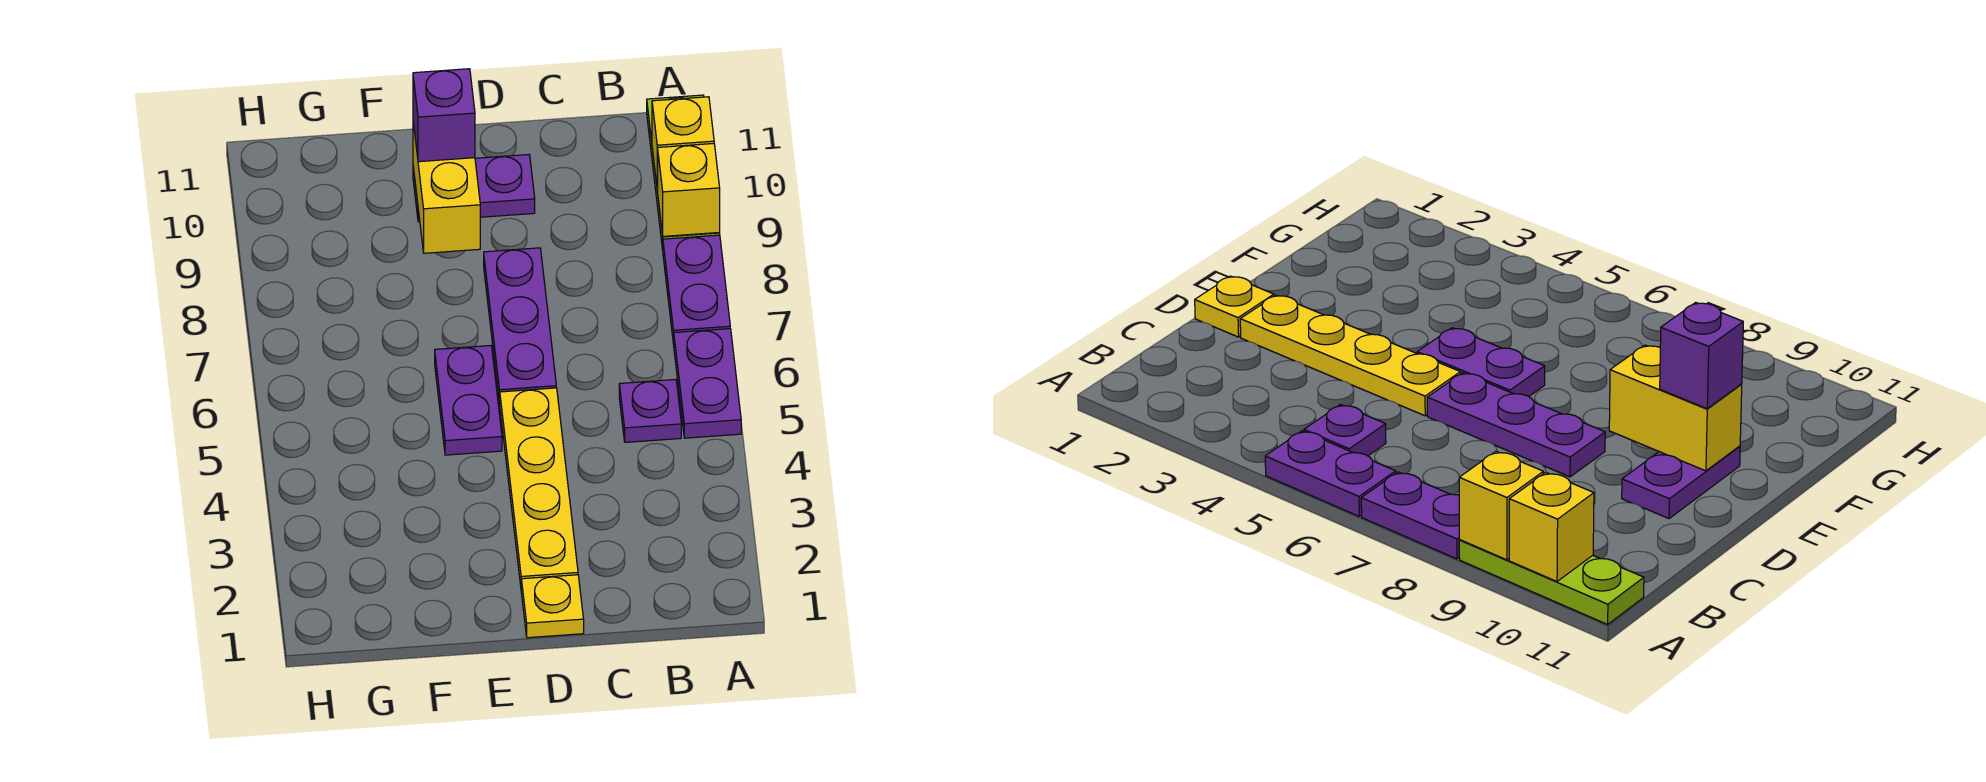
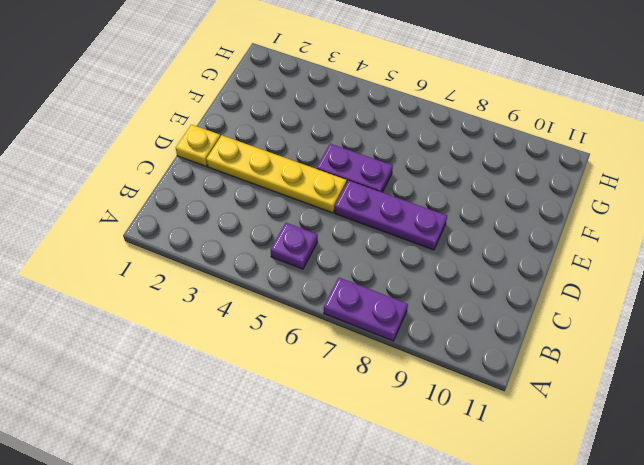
none -> purple plate A5:A6 level 1
none -> lime plate A9:A11 level 1
none -> purple plate D10:E10 level 1

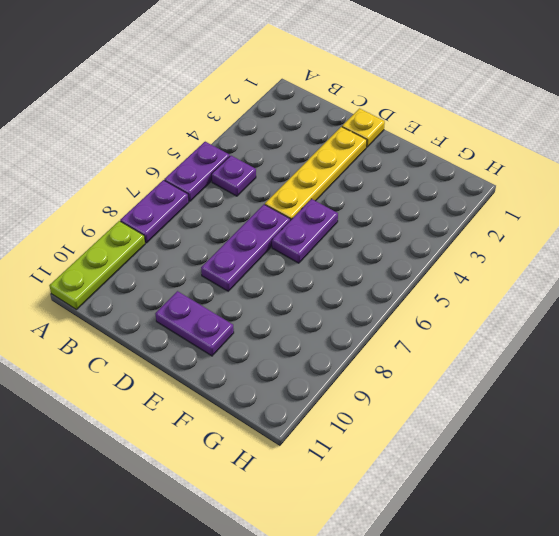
none -> yellow brick A9 level 2
none -> yellow brick A10 level 2
none -> yellow brick E9:E10 level 2

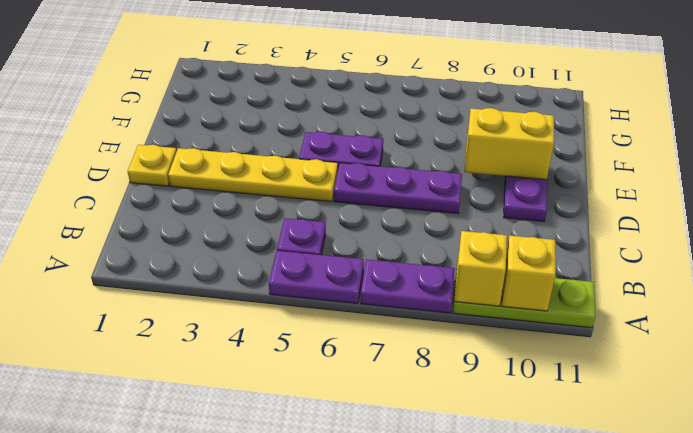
none -> purple brick E10 level 3

